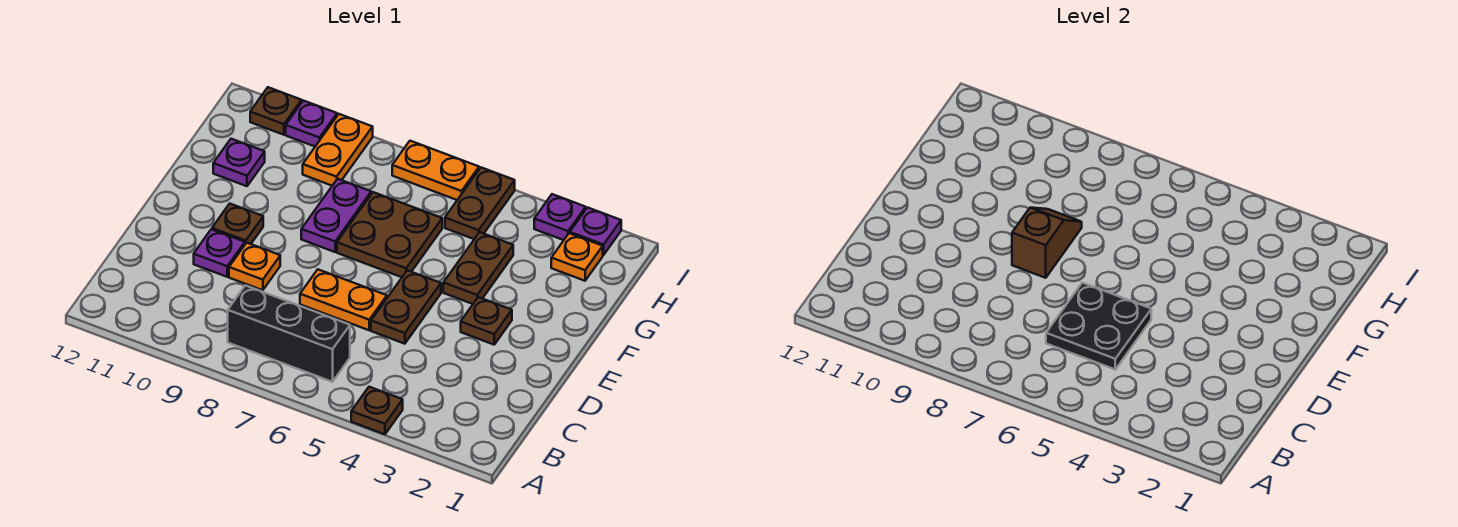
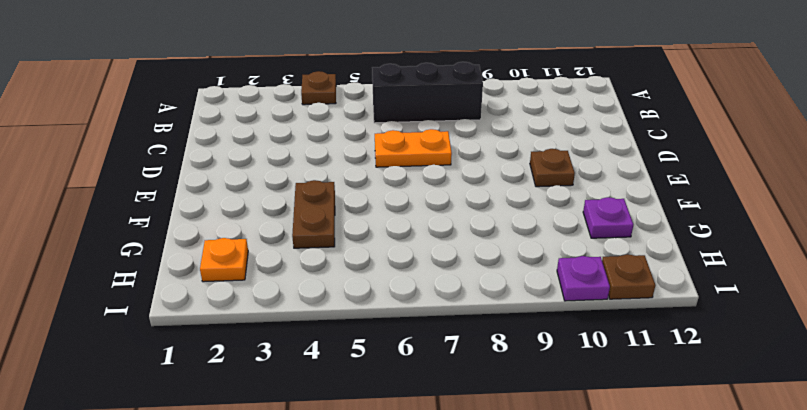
none -> brown plate D5:E5 level 1
none -> orange plate D9 level 1
none -> purple plate D10 level 1

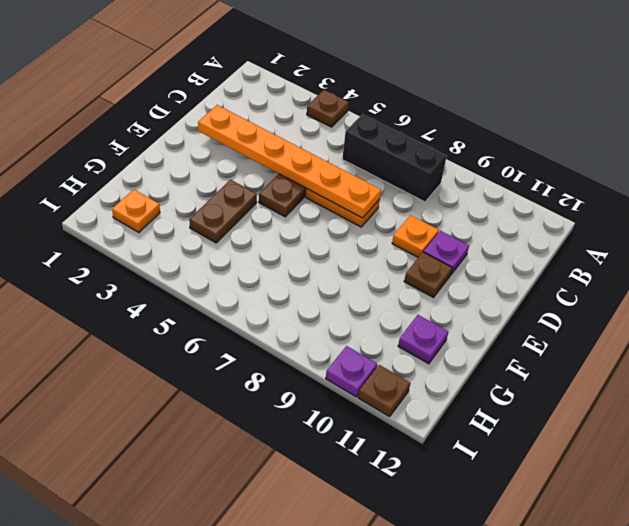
orange plate D2:D7 level 2 -> black plate C5:D6 level 2
none -> brown plate E3 level 1
none -> brown plate F6:G7 level 1
none -> purple plate F8:G8 level 1

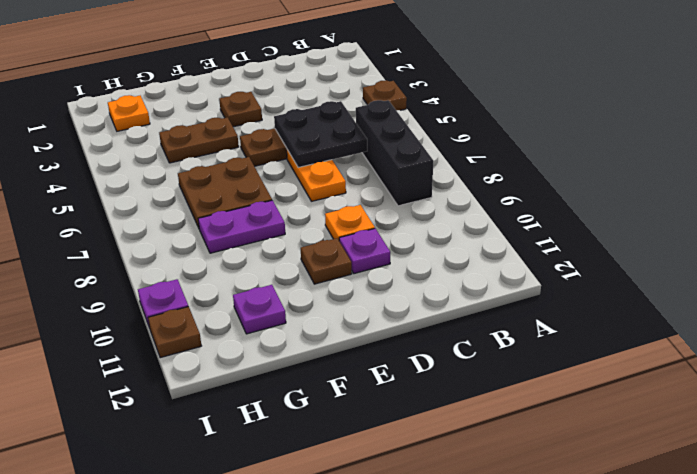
none -> brown plate H5:I5 level 1
none -> orange plate H9:I9 level 1
none -> purple plate I2 level 1

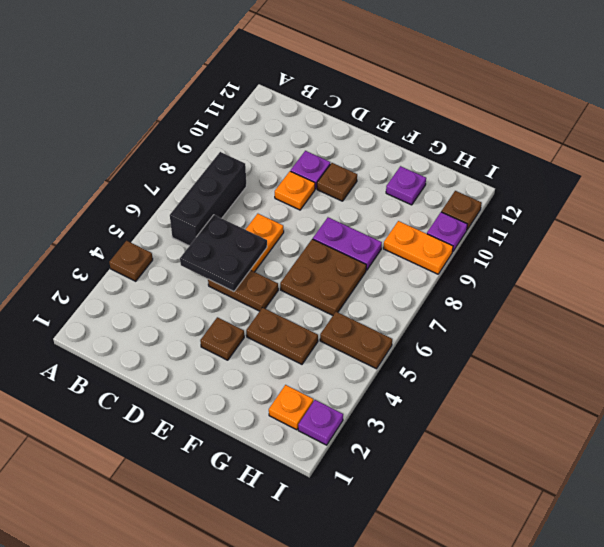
none -> purple plate I3 level 1
none -> orange plate I6:I7 level 1
none -> brown slope E8:F8 level 2 top E

